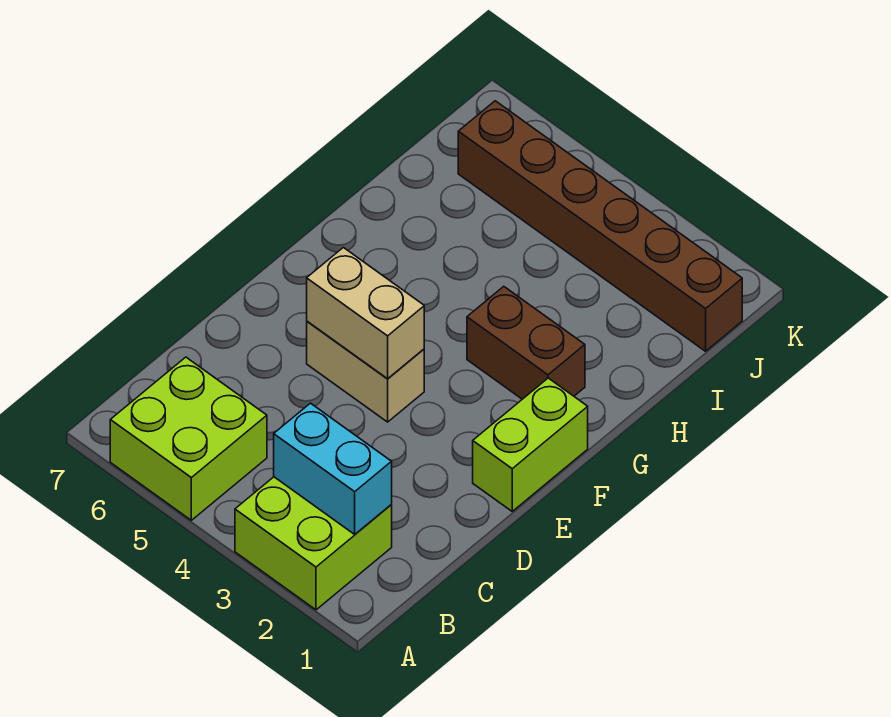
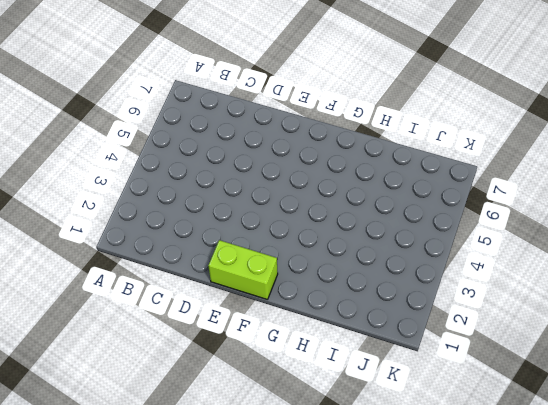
none -> lime brick A2:B3 level 1
none -> lime brick A5:B6 level 1

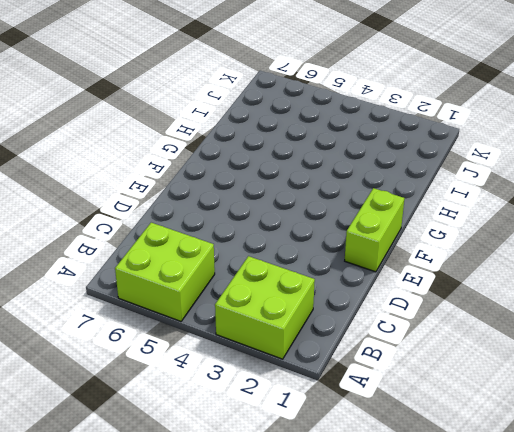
none -> tan brick E4:E5 level 1
none -> brown brick G2:G3 level 1

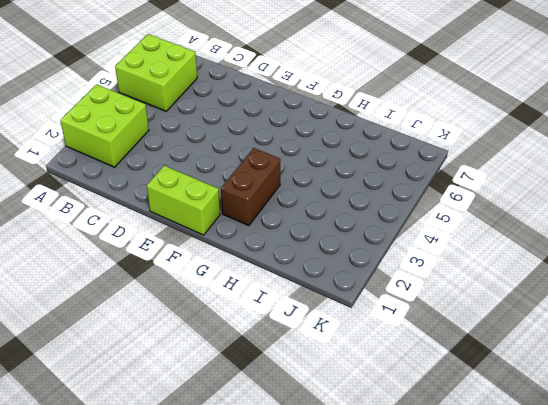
none -> tan brick E4:E5 level 1
none -> brown brick J1:J6 level 1

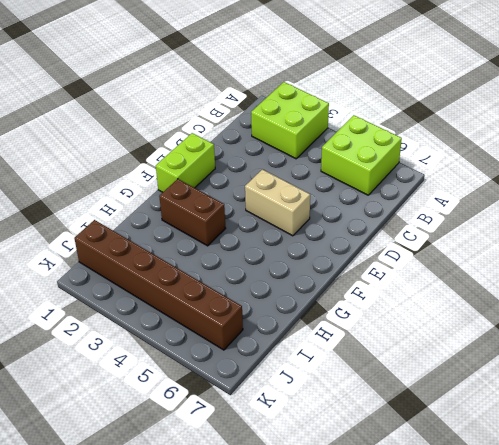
none -> cyan brick B2:B3 level 2
none -> tan brick E4:E5 level 2

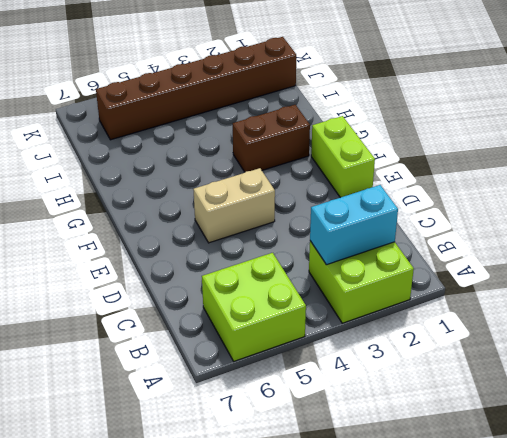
none -> tan brick E4:E5 level 2

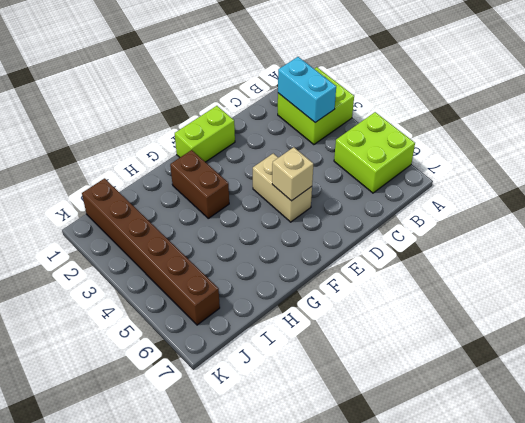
tan brick E5 level 2 -> tan brick E4:E5 level 2

